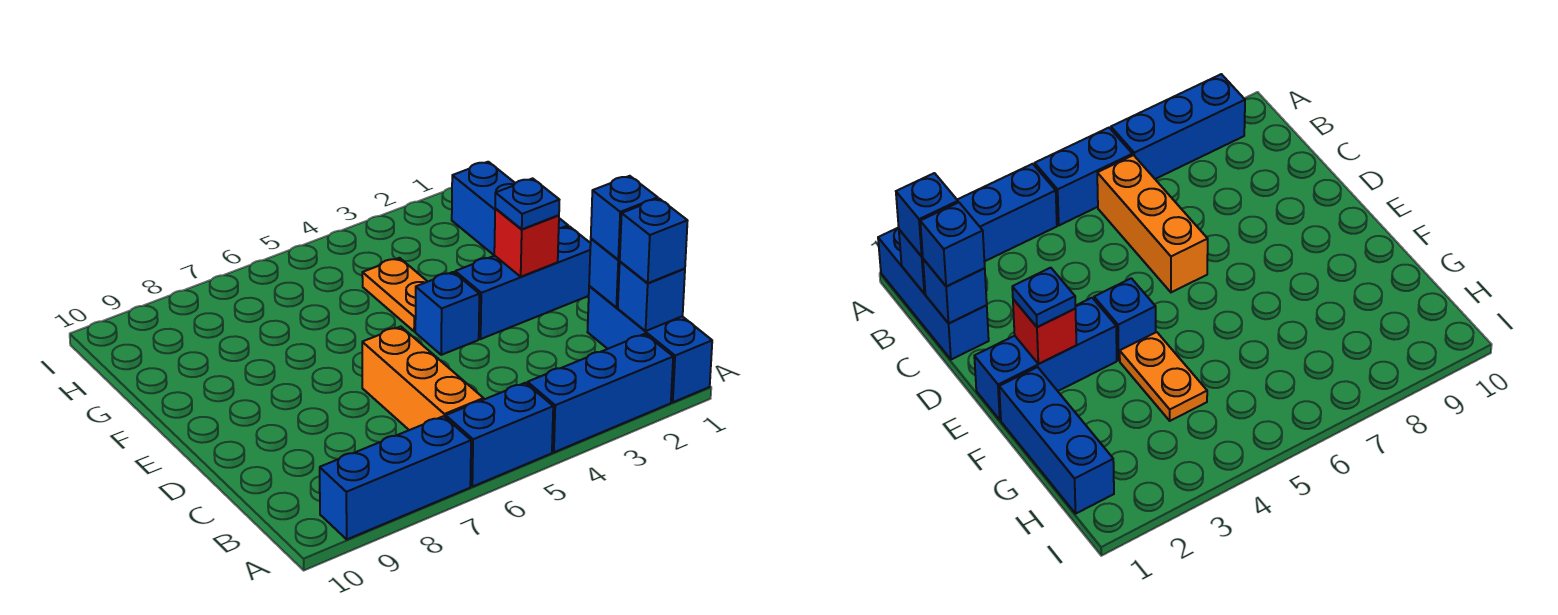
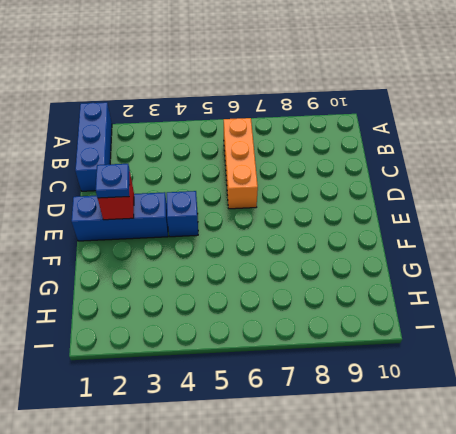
none -> blue brick A2:A4 level 1
none -> blue brick A5:A6 level 1
none -> blue brick A7:A9 level 1

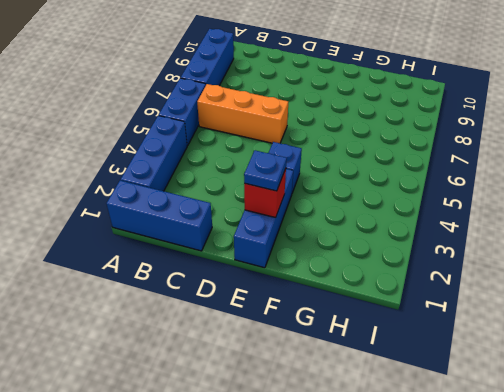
none -> blue brick F1:H1 level 1
none -> orange plate F4:G4 level 1
none -> blue brick B1 level 2

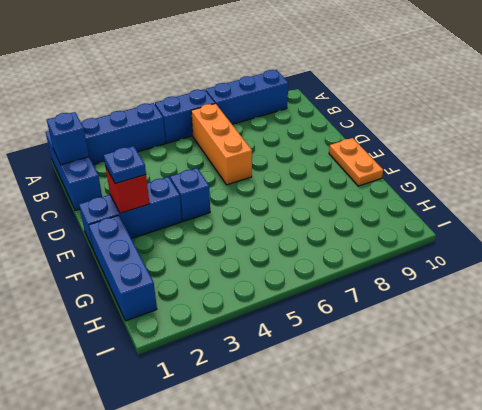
orange plate E10:F10 level 1 -> orange plate F4:G4 level 1
none -> blue brick C1 level 2
none -> blue brick B1 level 3
none -> blue brick C1 level 3

